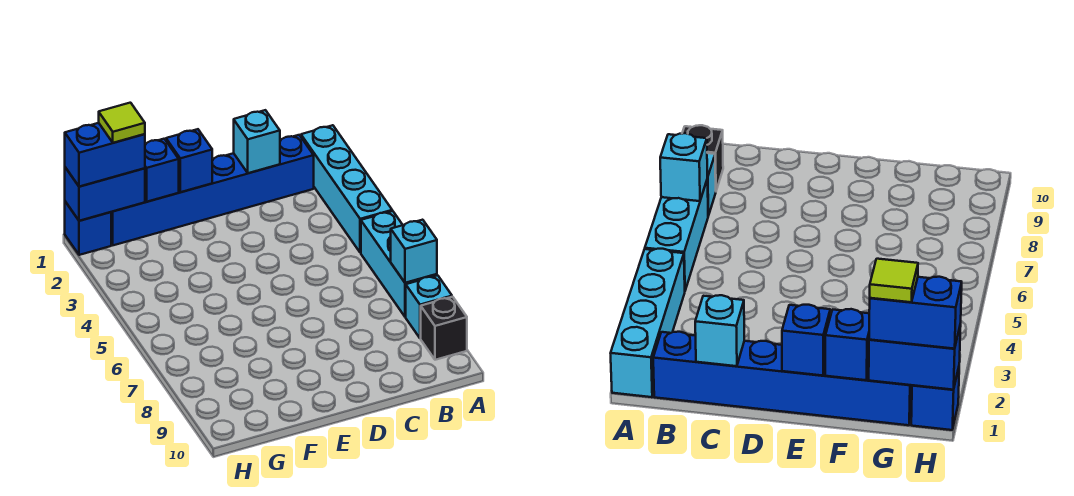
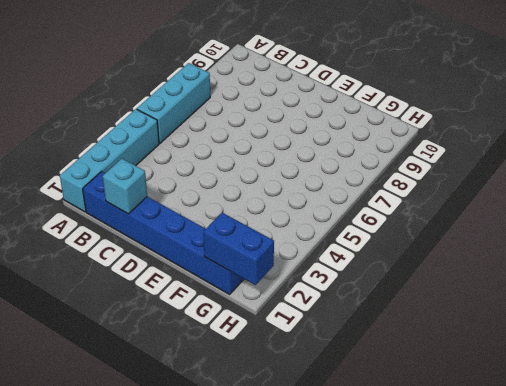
none -> cyan brick A8 level 1
none -> black brick A9 level 1
none -> blue brick H1 level 1

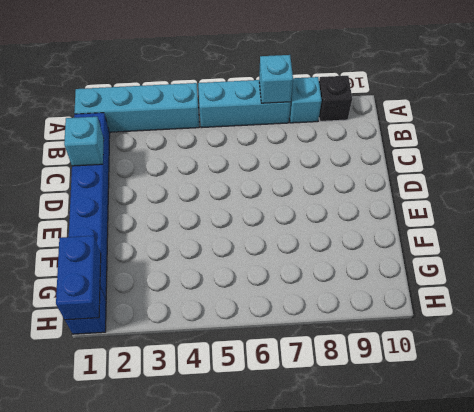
none -> blue brick E1 level 2
none -> blue brick F1 level 2
none -> blue brick G1:H1 level 3

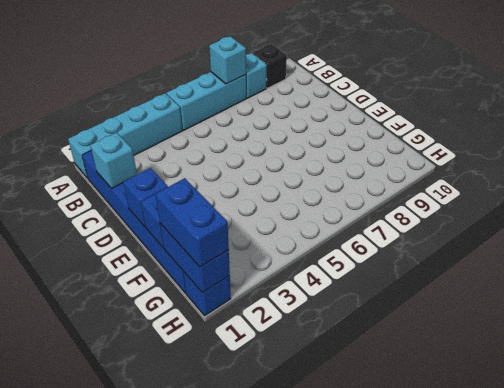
none -> lime tile G1 level 4

